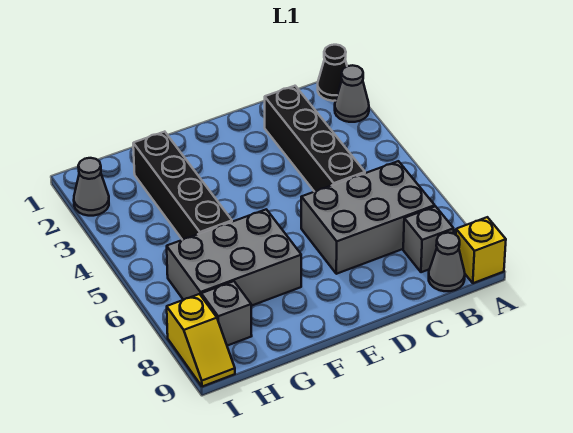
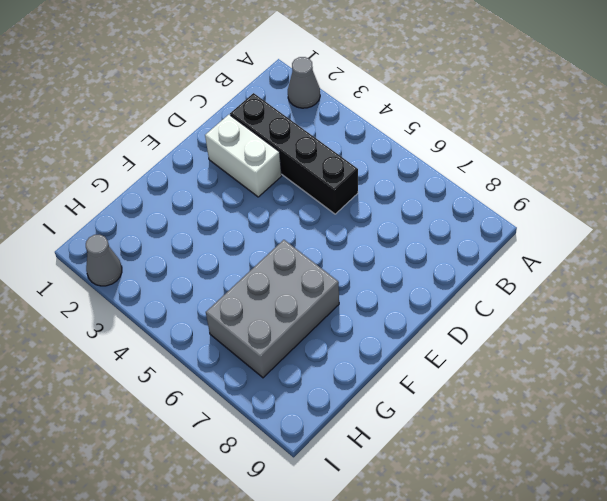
white brick D2:D3 level 1 -> none
none -> black cone A1 level 1
none -> yellow brick A9 level 1
none -> grey brick B6:D7 level 1

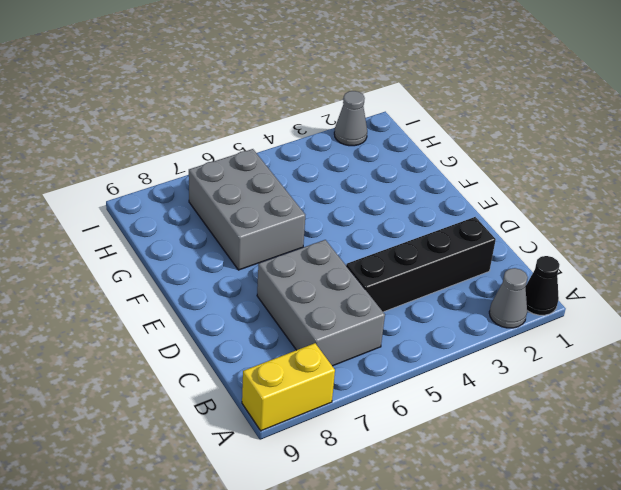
yellow brick A8:A9 level 1 -> yellow brick A9 level 1
none -> grey brick B8 level 1
none -> grey cone B9 level 1
none -> black brick G2:G5 level 1

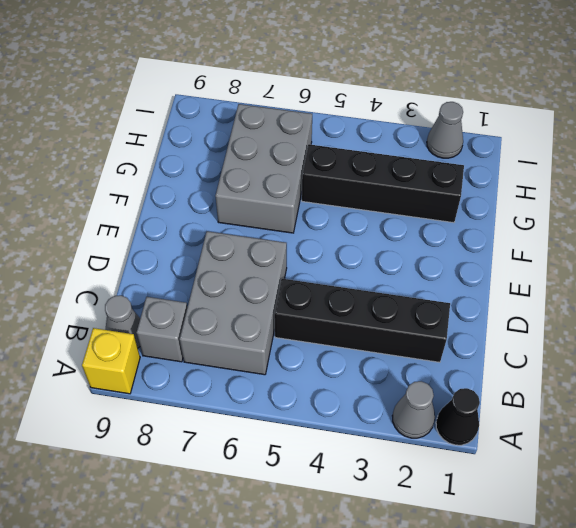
none -> grey brick H8 level 1
none -> yellow slope I8:I9 level 1 top 8

